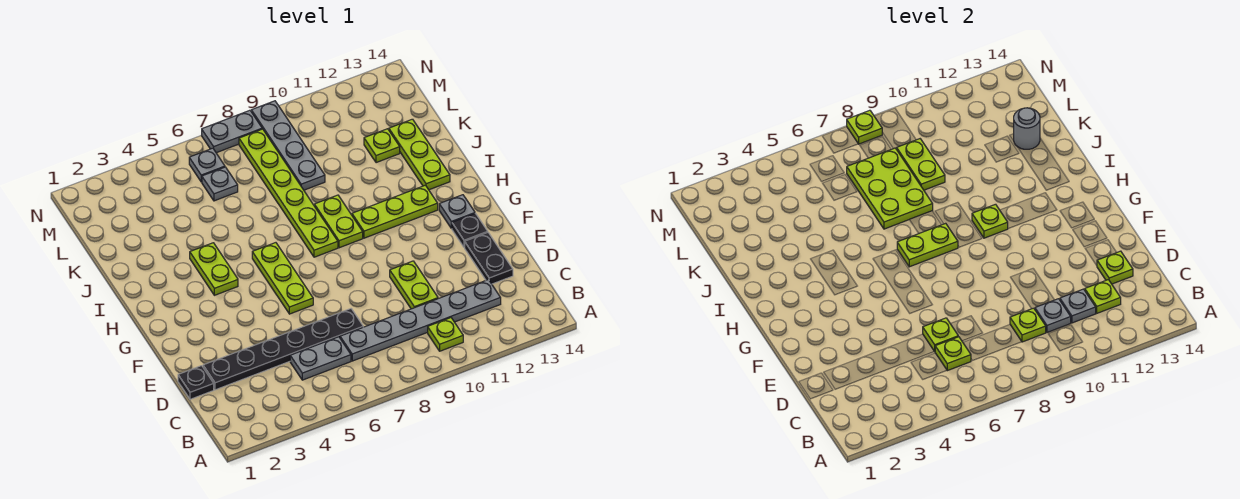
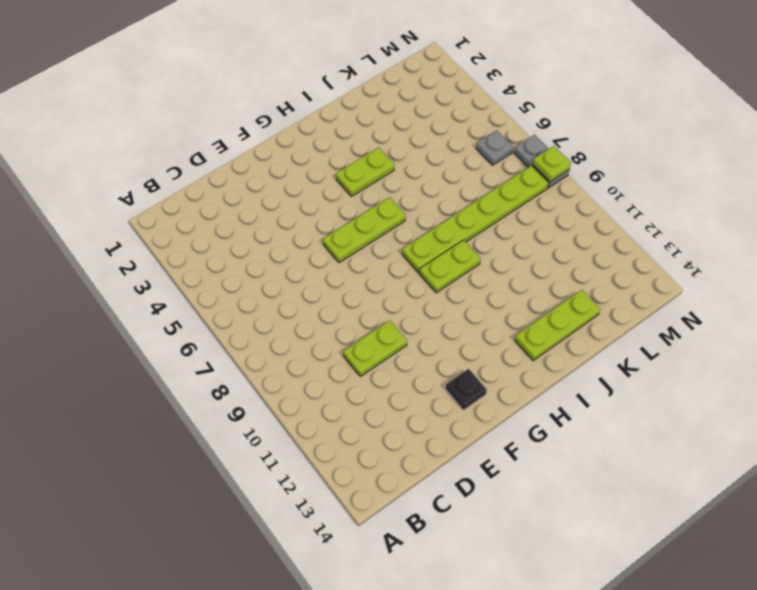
none -> lime plate B10 level 1
none -> grey plate C5:C6 level 1
none -> grey plate C7:C12 level 1
none -> black plate D1 level 1

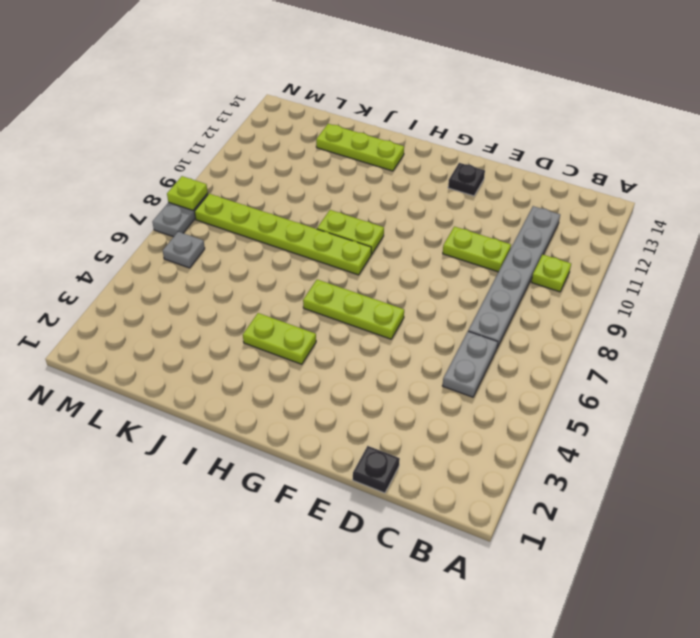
none -> black plate D2:D7 level 1
none -> black plate D13:E13 level 1
none -> grey plate G13 level 1
none -> lime plate H10:H12 level 1

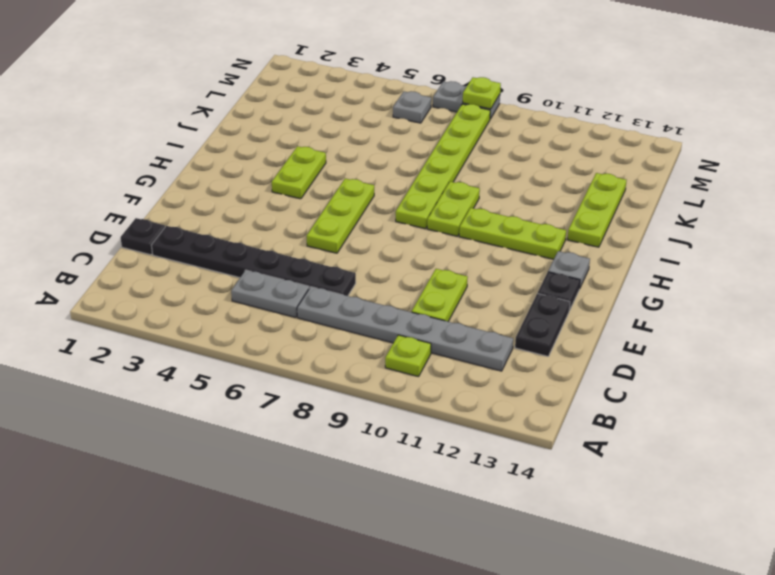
none -> grey plate K9:N9 level 1
none -> lime plate K12 level 1
none -> grey plate L6 level 1
none -> lime plate C6 level 2

